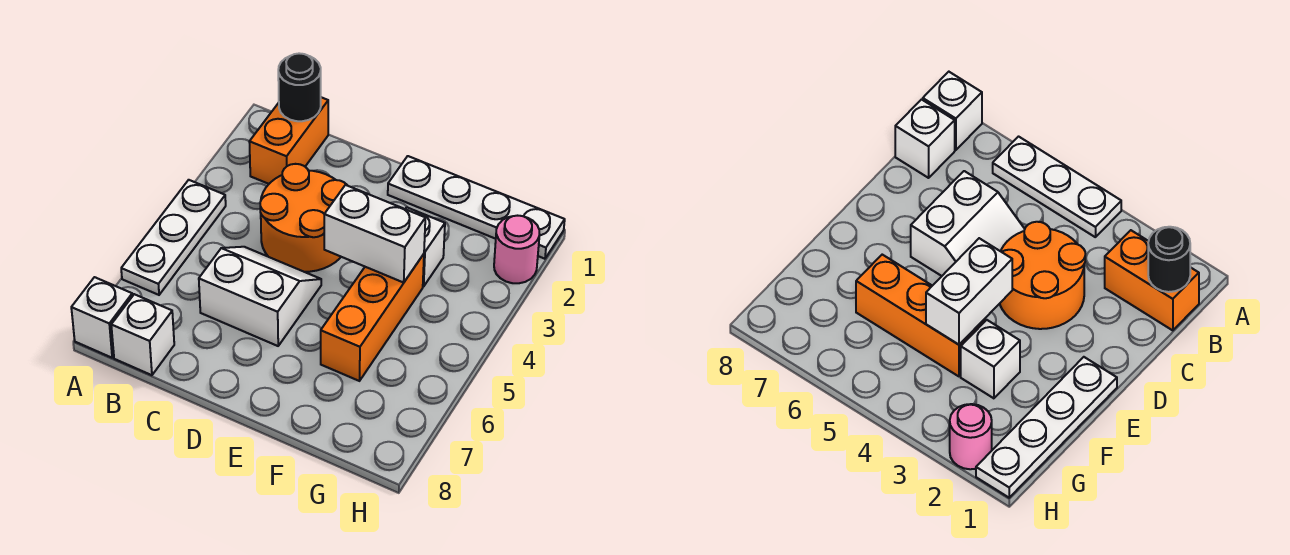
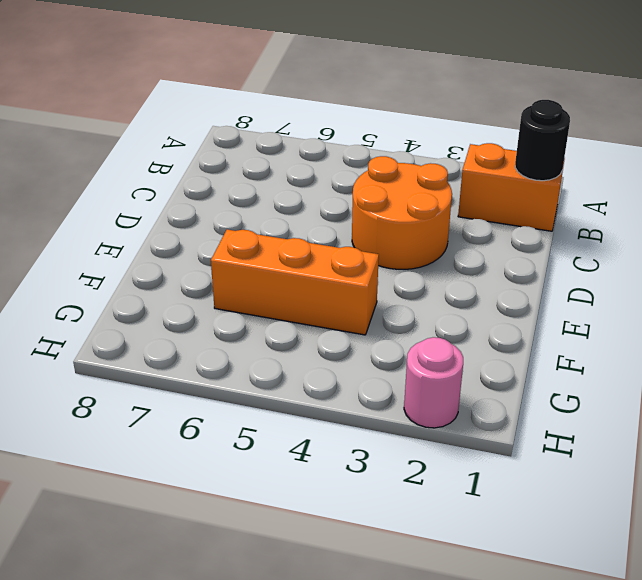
none -> white plate A4:A6 level 1
none -> white brick A8 level 1
none -> white brick B8 level 1

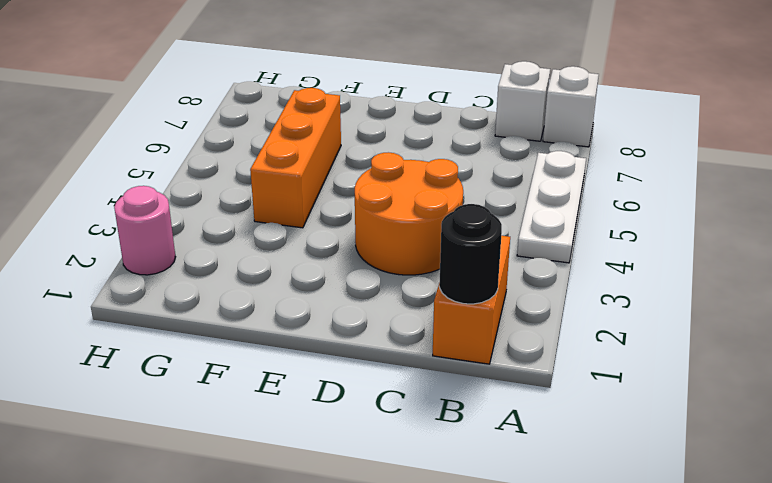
none -> white slope C5:D6 level 1 top 6
none -> white plate E1:H1 level 1
none -> white brick F3 level 1

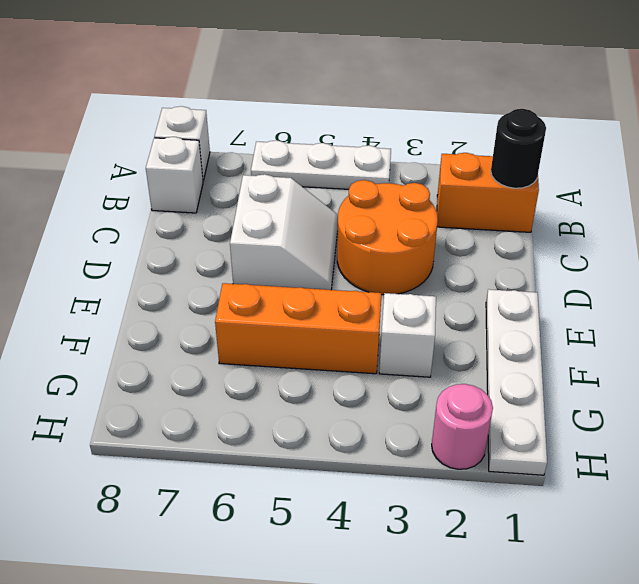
none -> white brick E4:F4 level 2

